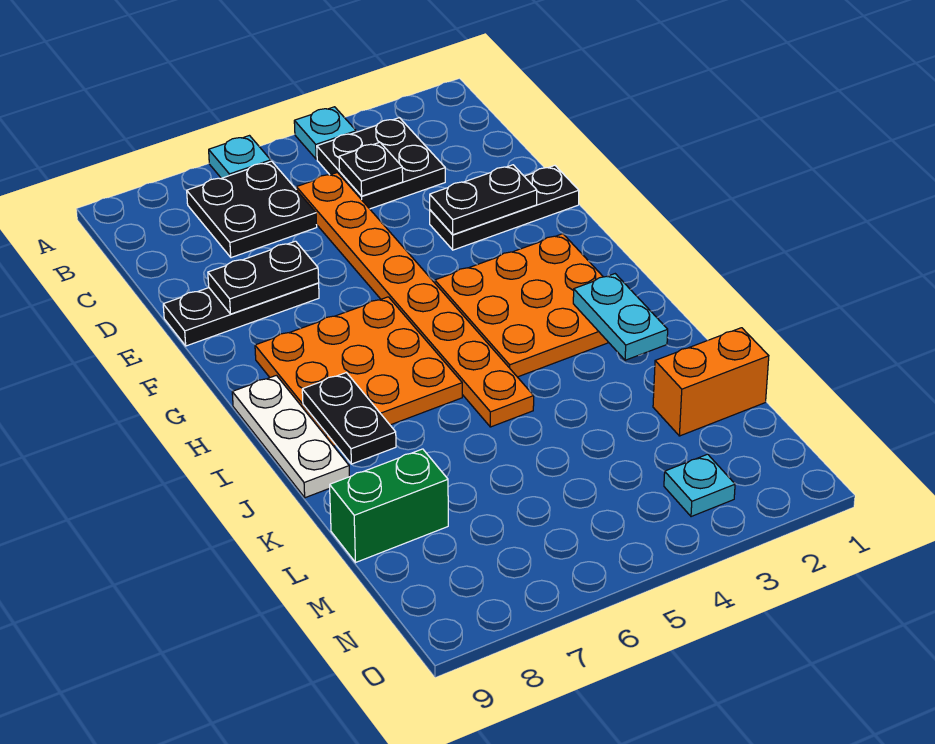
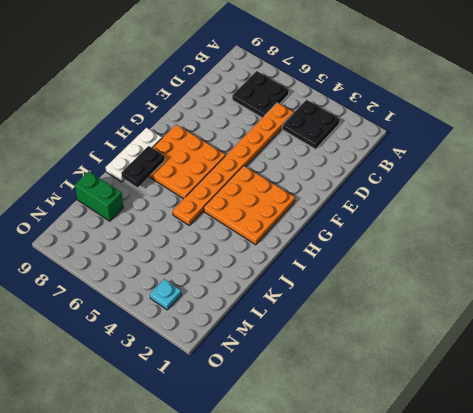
none -> cyan plate A4 level 1
none -> cyan plate A6 level 1
none -> black plate E1:E3 level 1

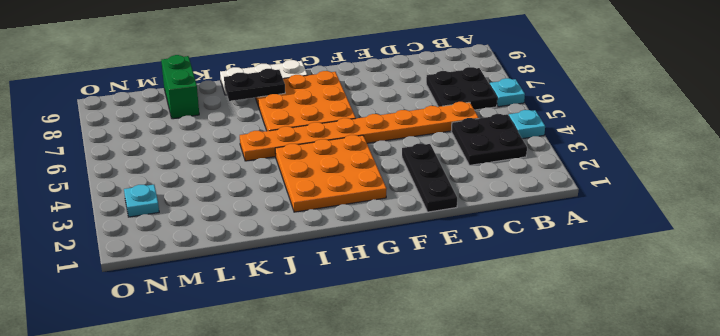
none -> black plate E7:E9 level 1
none -> orange brick L1:L2 level 1
none -> black plate C4 level 2

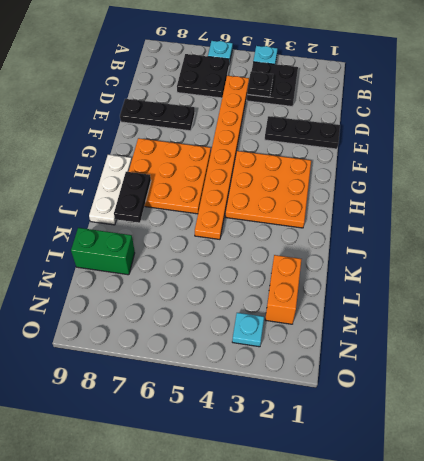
orange brick L2:M2 level 1 -> orange brick L1:L2 level 1
none -> black plate E2:E3 level 2
none -> black plate E7:E8 level 2
none -> cyan plate I2:J2 level 2

